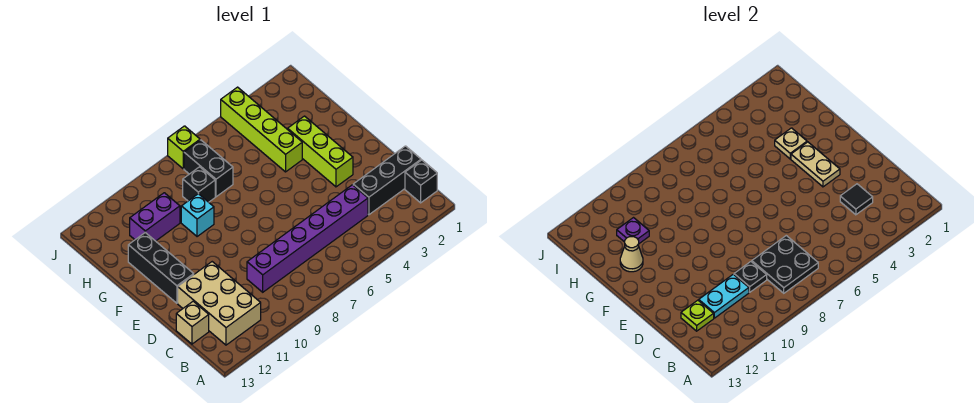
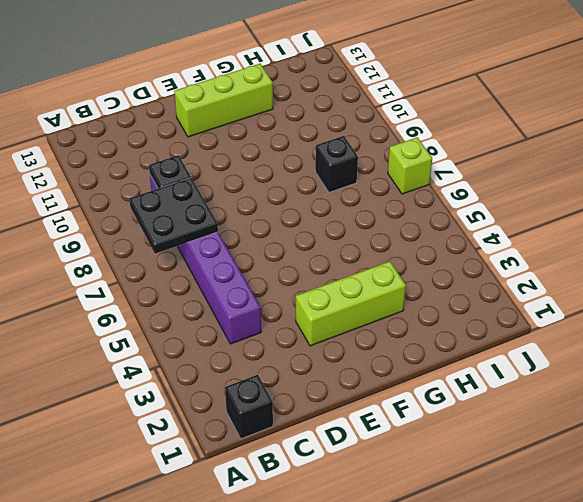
lime brick E12:G12 level 1 -> black brick E12:G12 level 1
none -> tan brick B11:D12 level 1
none -> black brick C1:C3 level 1
none -> tan brick C13 level 1

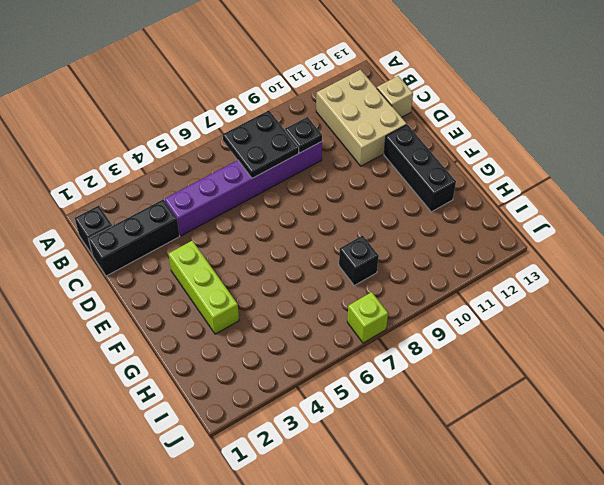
none -> lime brick G4:J4 level 1
none -> cyan brick G9 level 1
none -> black brick H7:I7 level 1

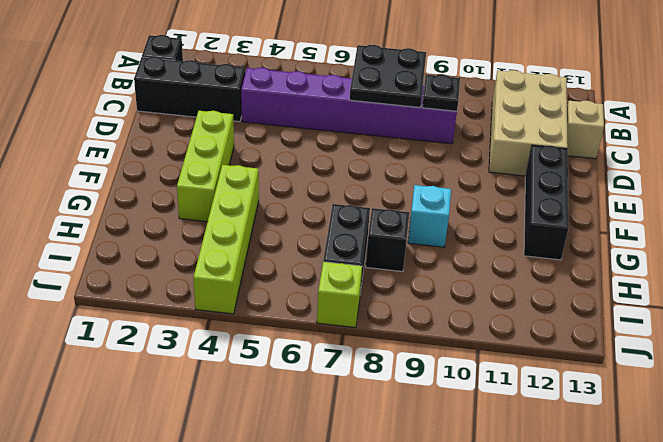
none -> purple brick H10:H11 level 1
none -> black tile C3 level 2
none -> cyan plate C10:C11 level 2

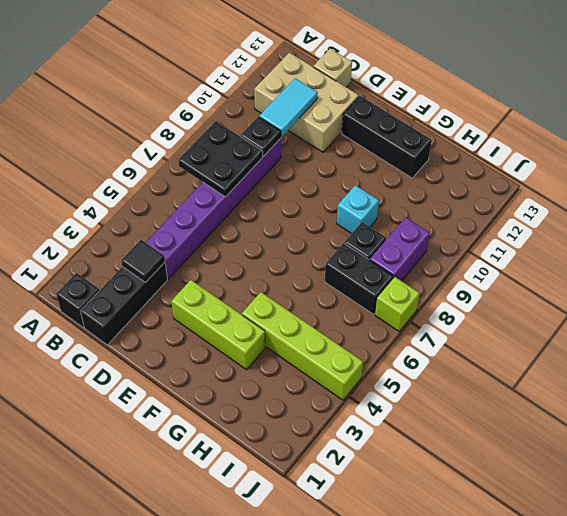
cyan tile C10:C11 level 2 -> cyan plate C10:C11 level 2
purple brick I8:I9 level 1 -> purple brick H10:H11 level 1
none -> lime plate C12 level 2
none -> tan plate E3:F3 level 2
none -> tan plate G3 level 2

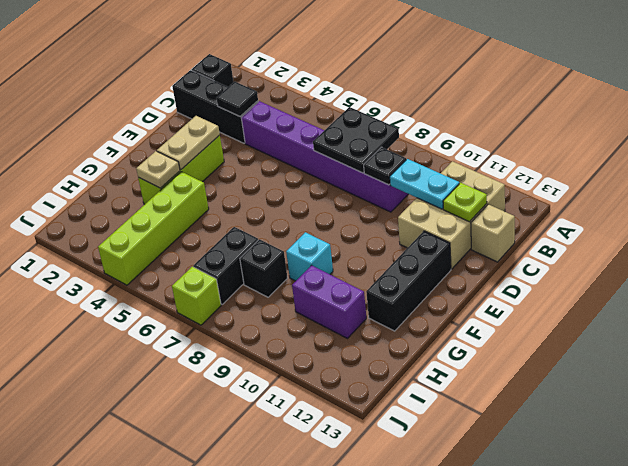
none -> tan cone G12 level 2
none -> purple plate H11 level 2

